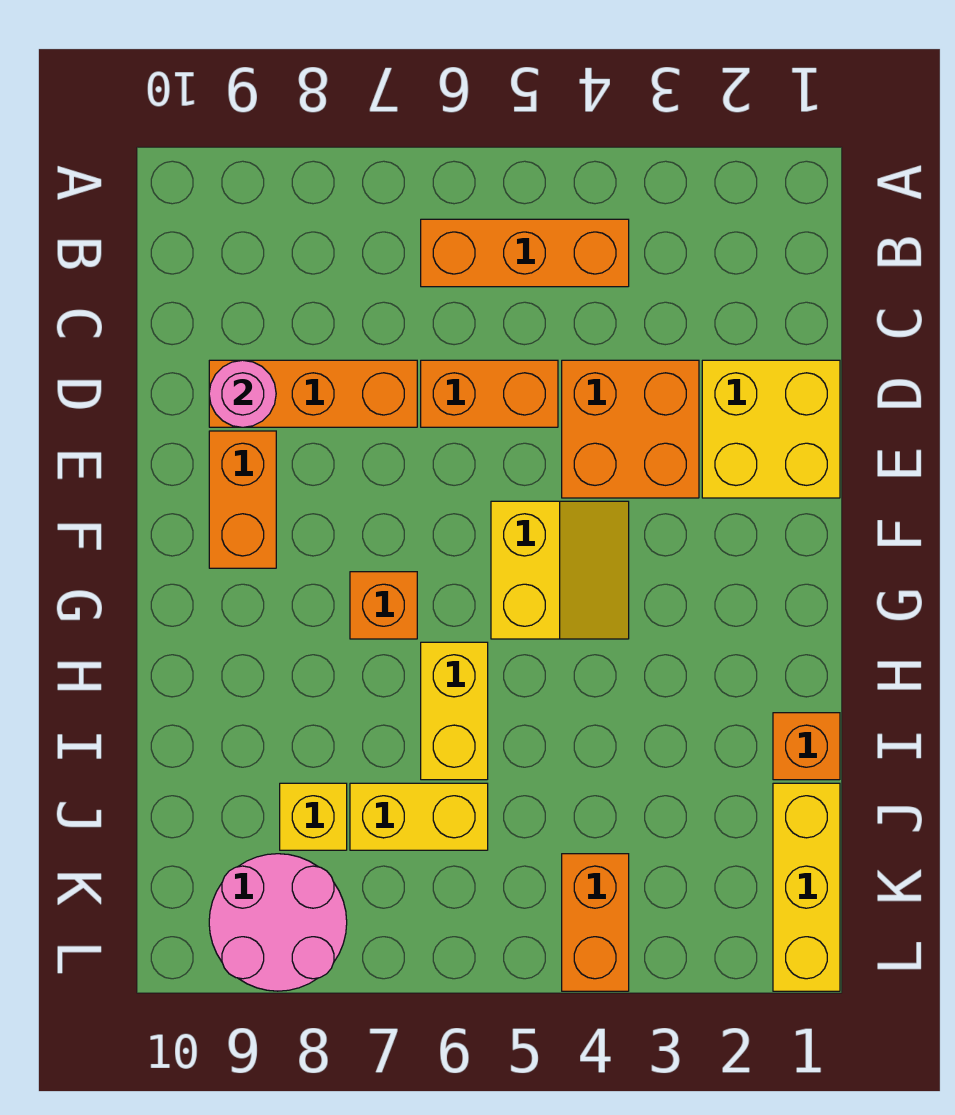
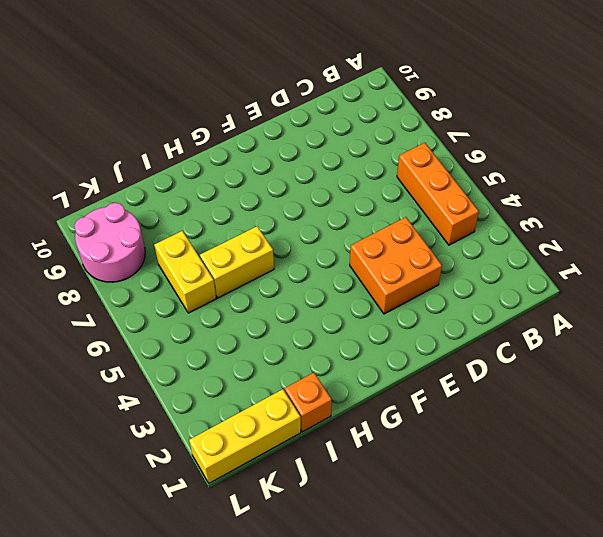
none -> yellow brick D1:E2 level 1
none -> orange brick D5:D6 level 1
none -> orange brick D7:D9 level 1

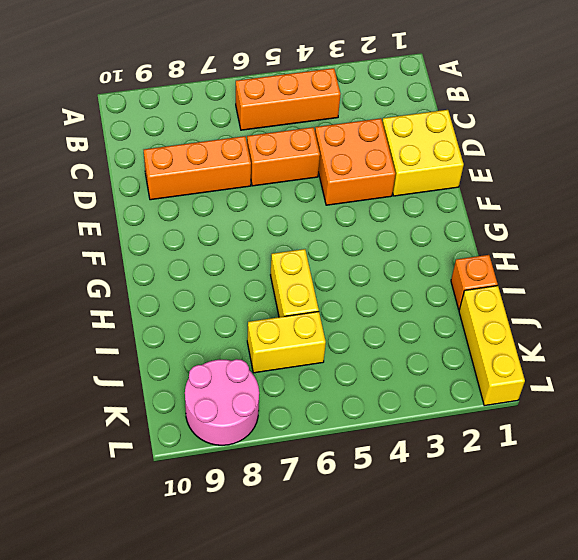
none -> orange brick E9:F9 level 1
none -> yellow slope F4:G5 level 1 top 5
none -> orange brick G7 level 1

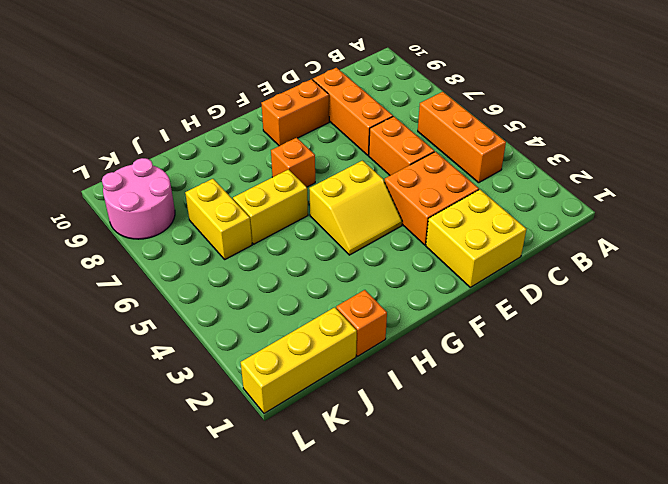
none -> yellow brick J8 level 1
none -> orange brick K4:L4 level 1
none -> pink round brick D9 level 2

